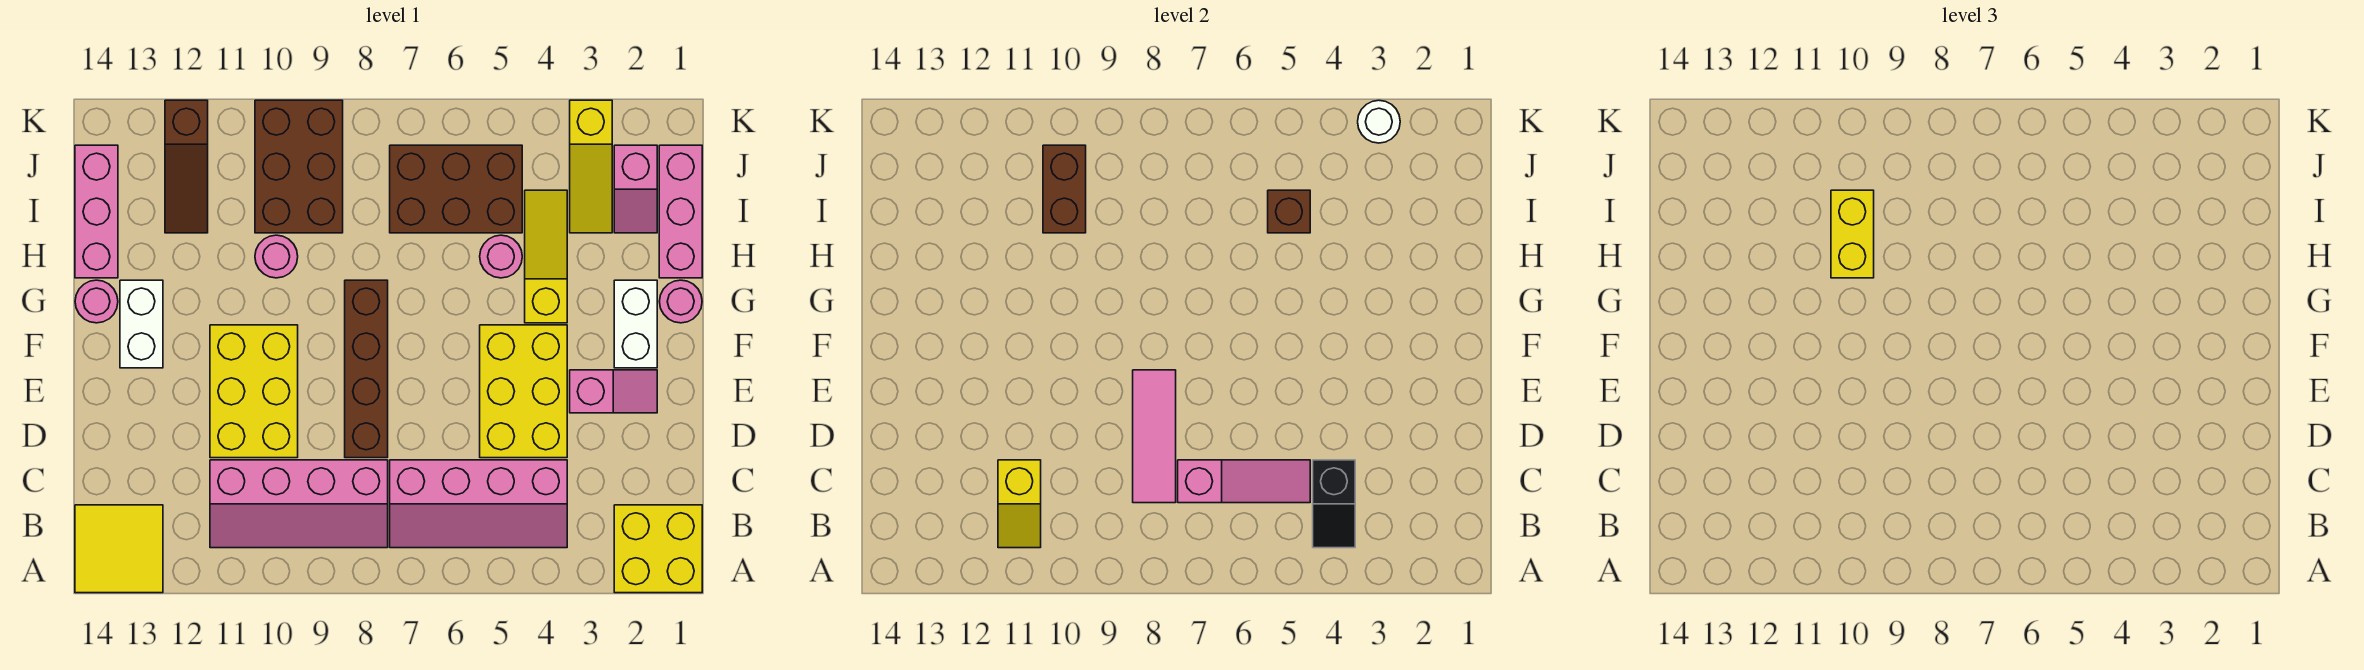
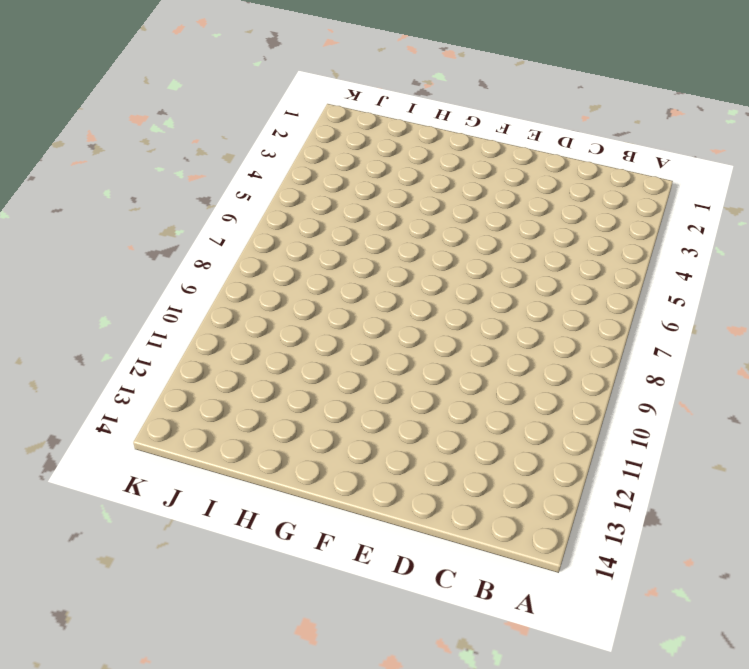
none -> yellow brick A1:B2 level 1
none -> yellow tile A13:B14 level 1
none -> pink slope B4:C7 level 1 top C
none -> pink slope B8:C11 level 1 top C

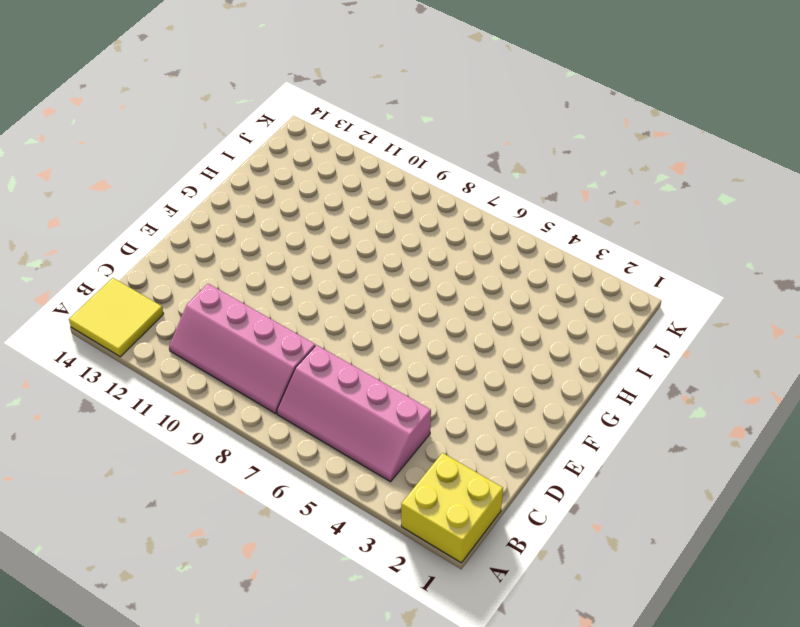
none -> yellow brick D4:F5 level 1
none -> brown brick D8:G8 level 1
none -> yellow brick D10:F11 level 1
none -> pink slope E2:E3 level 1 top 3

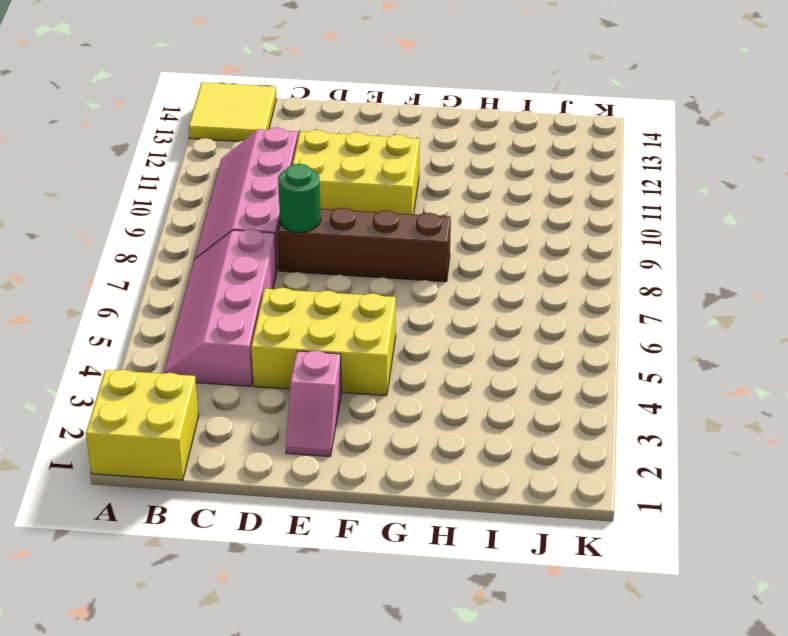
green round brick D8 level 2 -> pink tile C8:E8 level 2
none -> white brick F2:G2 level 1
none -> white brick F13:G13 level 1
none -> pink round brick G1 level 1
none -> yellow slope G4:I4 level 1 top G

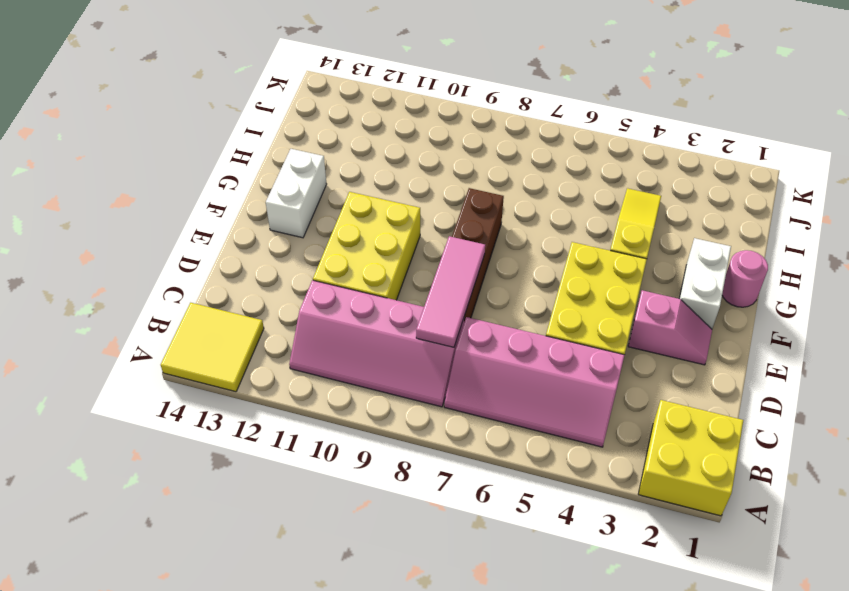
none -> pink round brick G14 level 1
none -> pink brick H1:J1 level 1
none -> pink round brick H5 level 1
none -> pink round brick H10 level 1

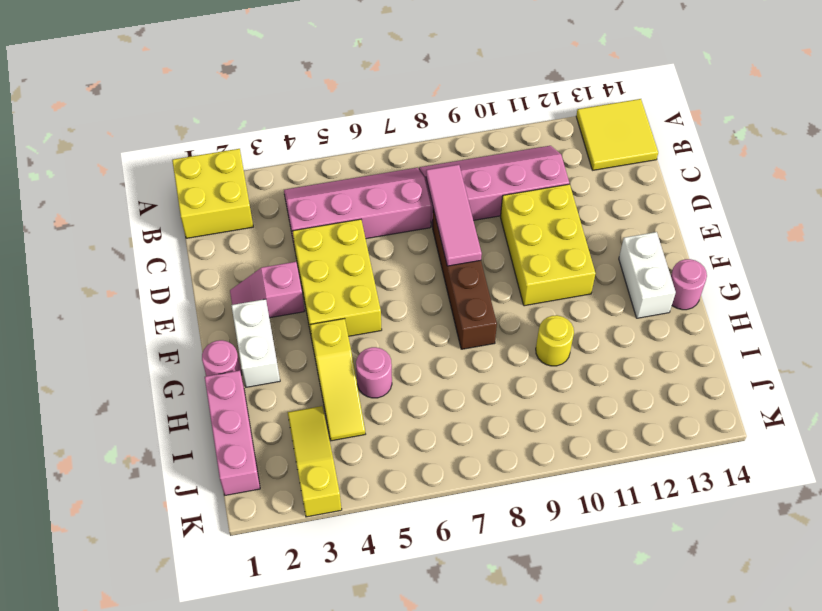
yellow round brick H10 level 1 -> pink round brick H10 level 1
none -> pink brick H14:J14 level 1
none -> pink slope I2:J2 level 1 top J
none -> brown brick I5:J7 level 1
none -> brown brick I9:K10 level 1

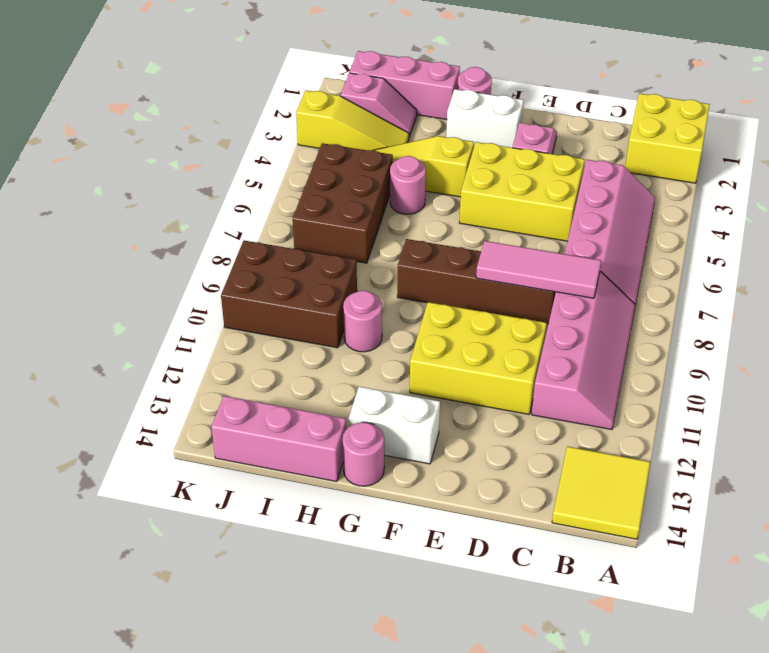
none -> brown slope I12:K12 level 1 top K
none -> black slope B4:C4 level 2 top C
none -> yellow slope B11:C11 level 2 top C
none -> pink slope C5:C7 level 2 top 7

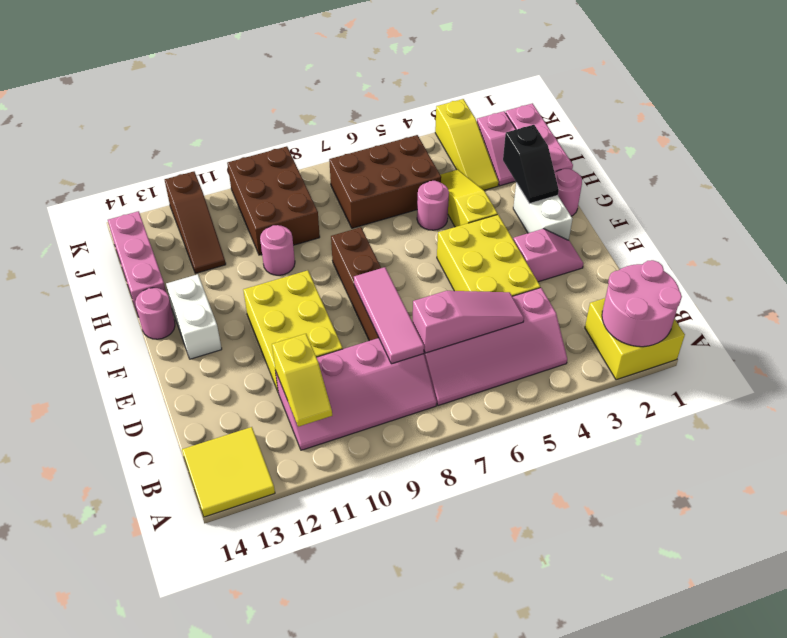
pink round brick A1:B2 level 2 -> none
black slope G2:H2 level 2 top H -> black slope B4:C4 level 2 top C
none -> brown brick I5 level 2
none -> brown brick I10:J10 level 2
none -> white round brick K3 level 2
none -> yellow brick H10:I10 level 3

